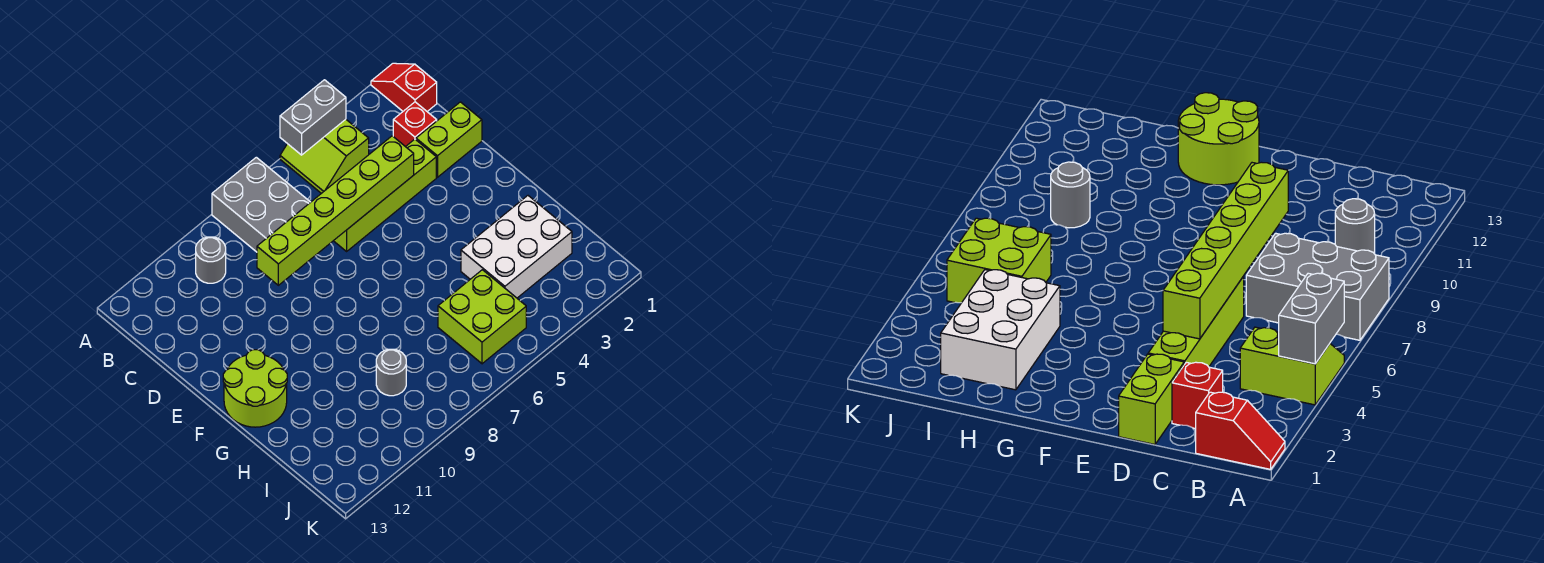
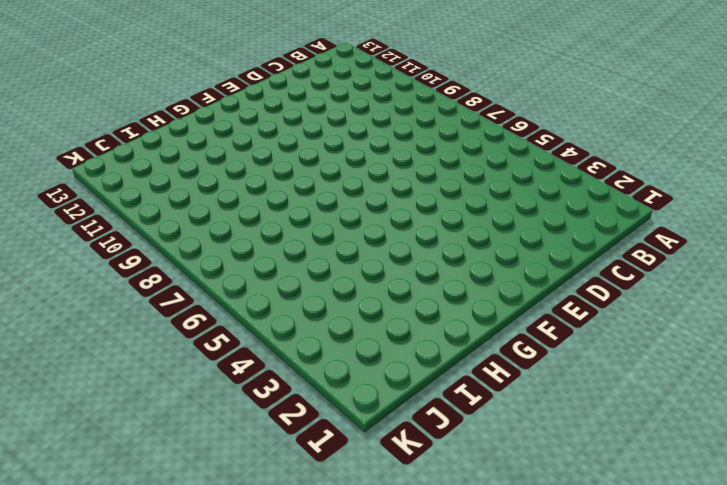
none -> red slope A1:B1 level 1 top B
none -> lime slope A4:B5 level 1 top 4
none -> grey brick A7:C8 level 1

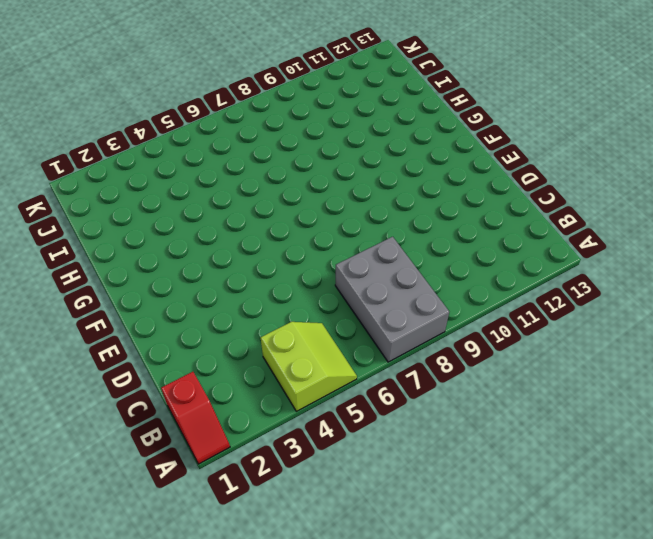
none -> grey round brick B10 level 1
none -> red brick C2 level 1
none -> lime brick D1:D2 level 1

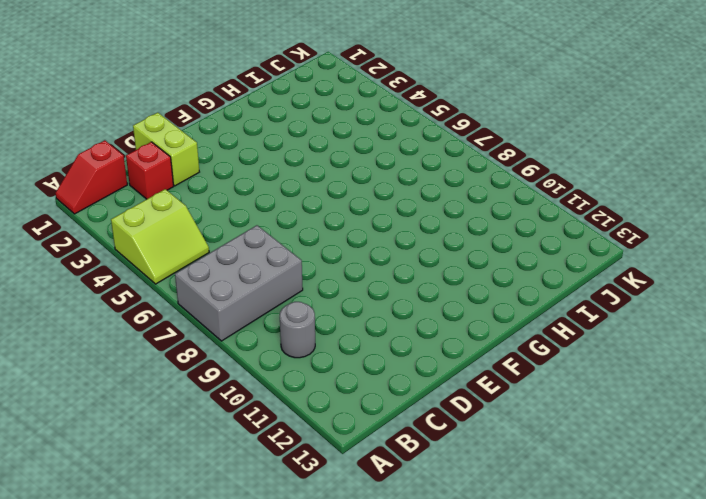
none -> lime brick D3:D6 level 1
none -> lime round brick F12:G13 level 1
none -> white brick H2:I4 level 1

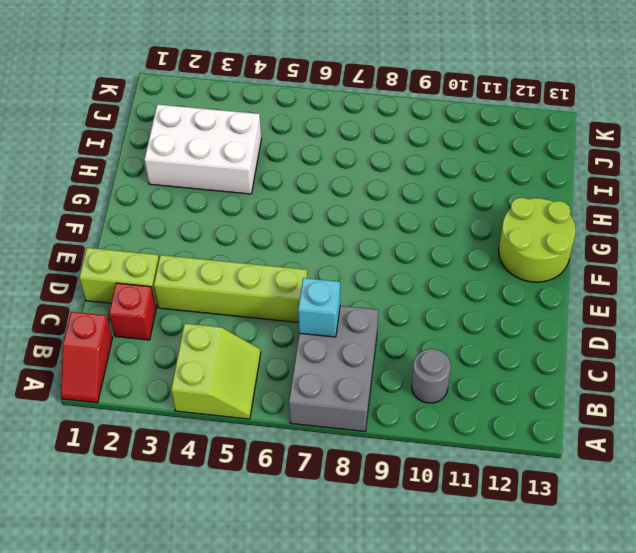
cyan brick C7 level 2 -> none
none -> lime brick I5:J6 level 1
none -> grey round brick I9 level 1
none -> grey brick A4:A5 level 2

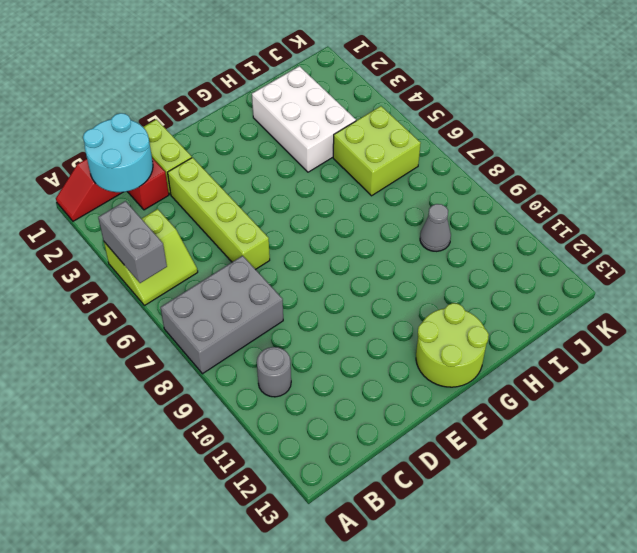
cyan round brick B1:C2 level 2 -> none
grey cone I9 level 1 -> grey round brick I9 level 1
none -> lime brick D4:D9 level 2

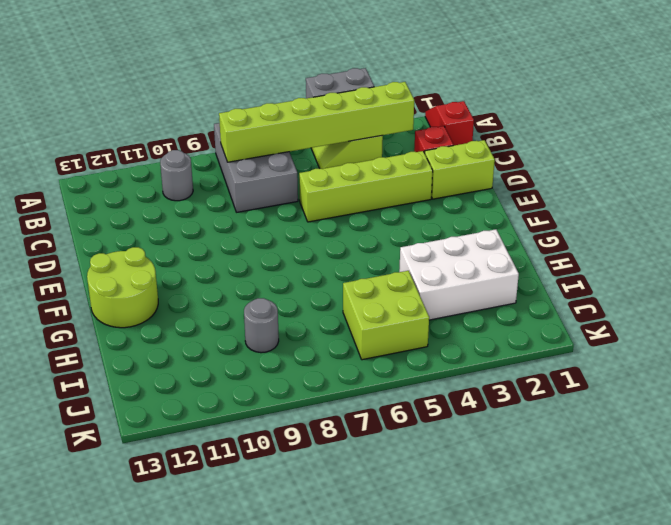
lime brick B3:B8 level 2 -> lime brick D4:D9 level 2

